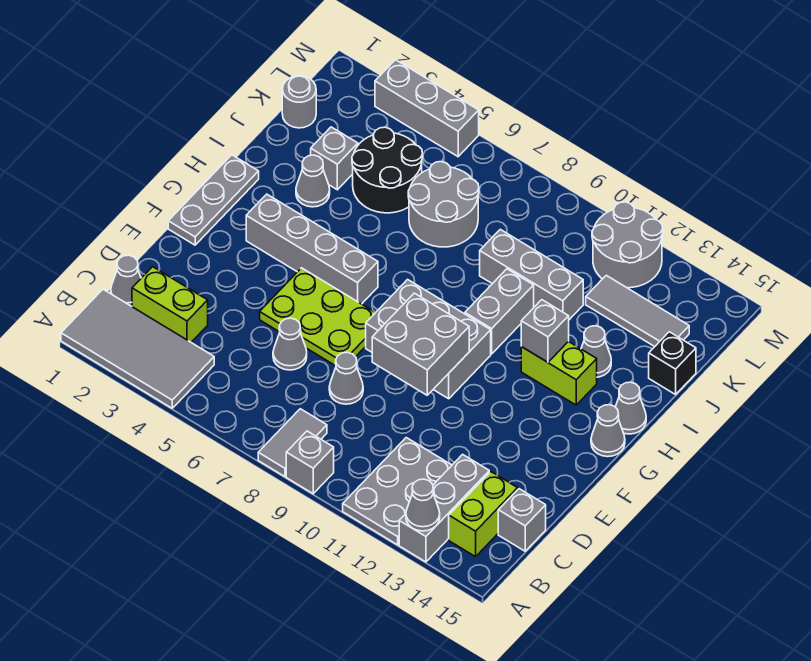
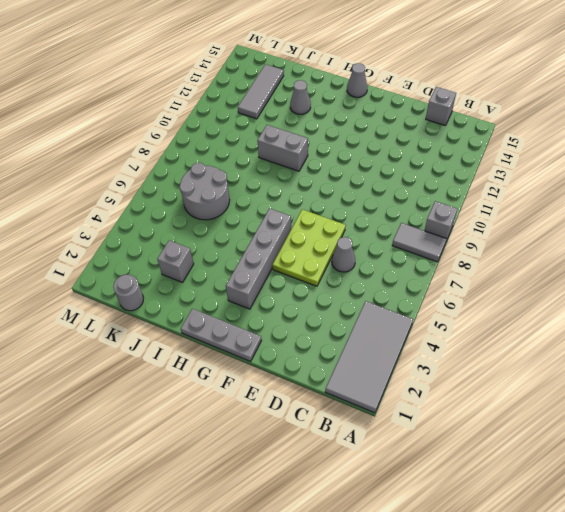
none -> grey plate A11:C12 level 1
none -> grey brick A13:C13 level 1
none -> lime brick B14:C14 level 1
none -> grey cone C1 level 1

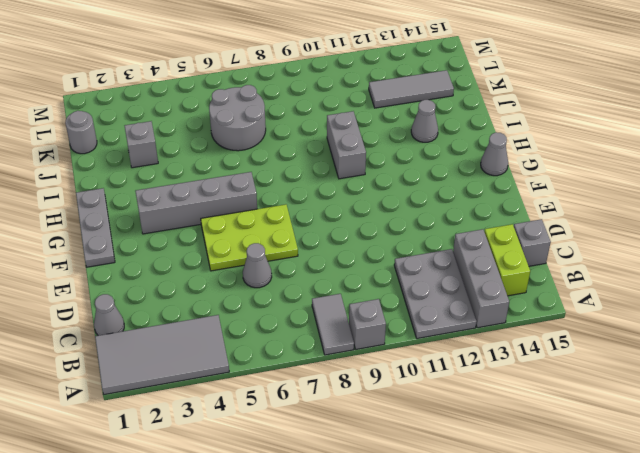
none -> lime brick C2:C3 level 1
none -> grey cone D8 level 1
none -> grey brick F8:G10 level 1
none -> lime brick H12:H13 level 1

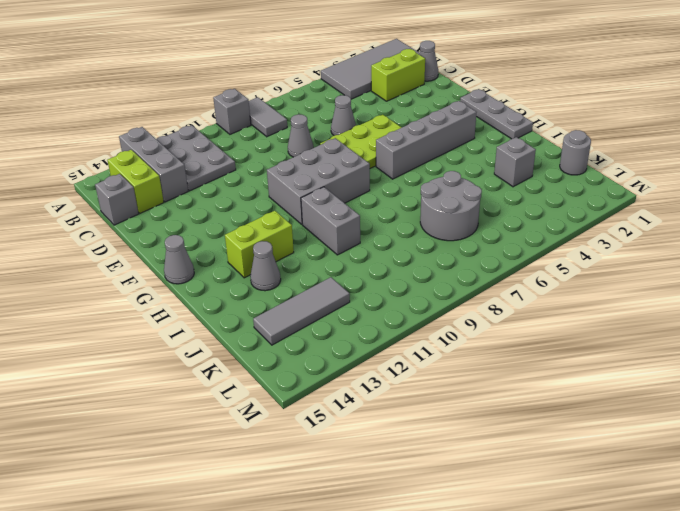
none -> grey cone H15 level 1
none -> grey cone I3 level 1
none -> black round brick J4:K5 level 1
none -> grey brick J9:J11 level 1

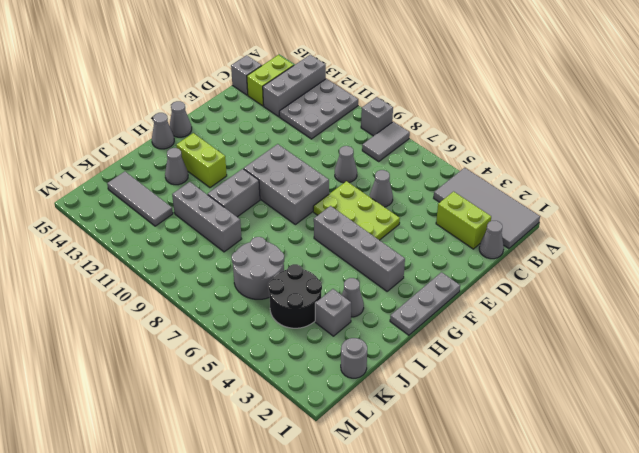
none -> black brick J15 level 1
none -> grey round brick L11:M12 level 1
none -> grey brick M3:M5 level 1
none -> grey cone A13 level 2

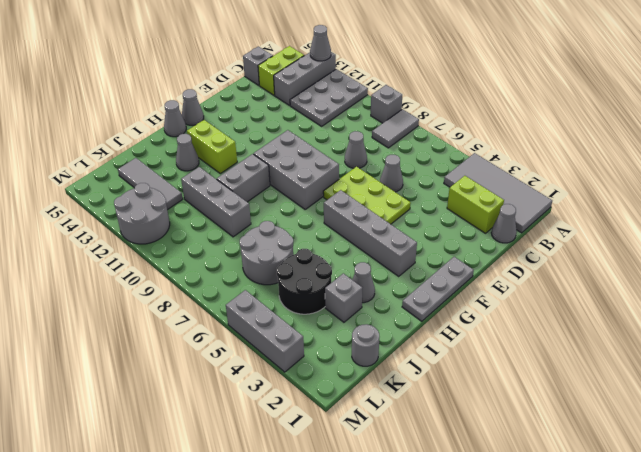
none -> black brick J15 level 1
none -> grey brick E9:F10 level 2
none -> grey brick H12 level 2

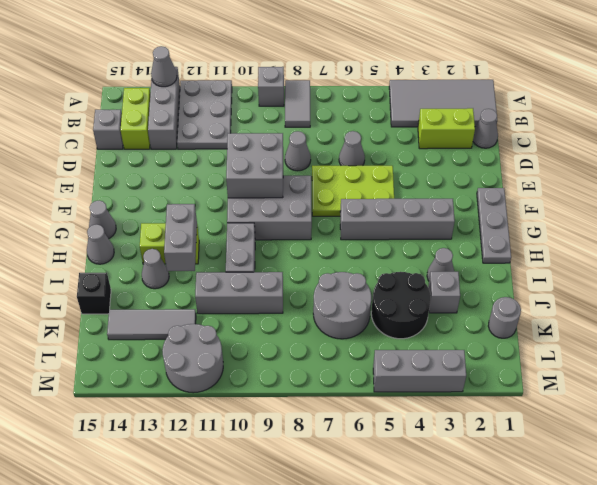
grey brick H12:I12 level 2 -> grey brick H12 level 2

